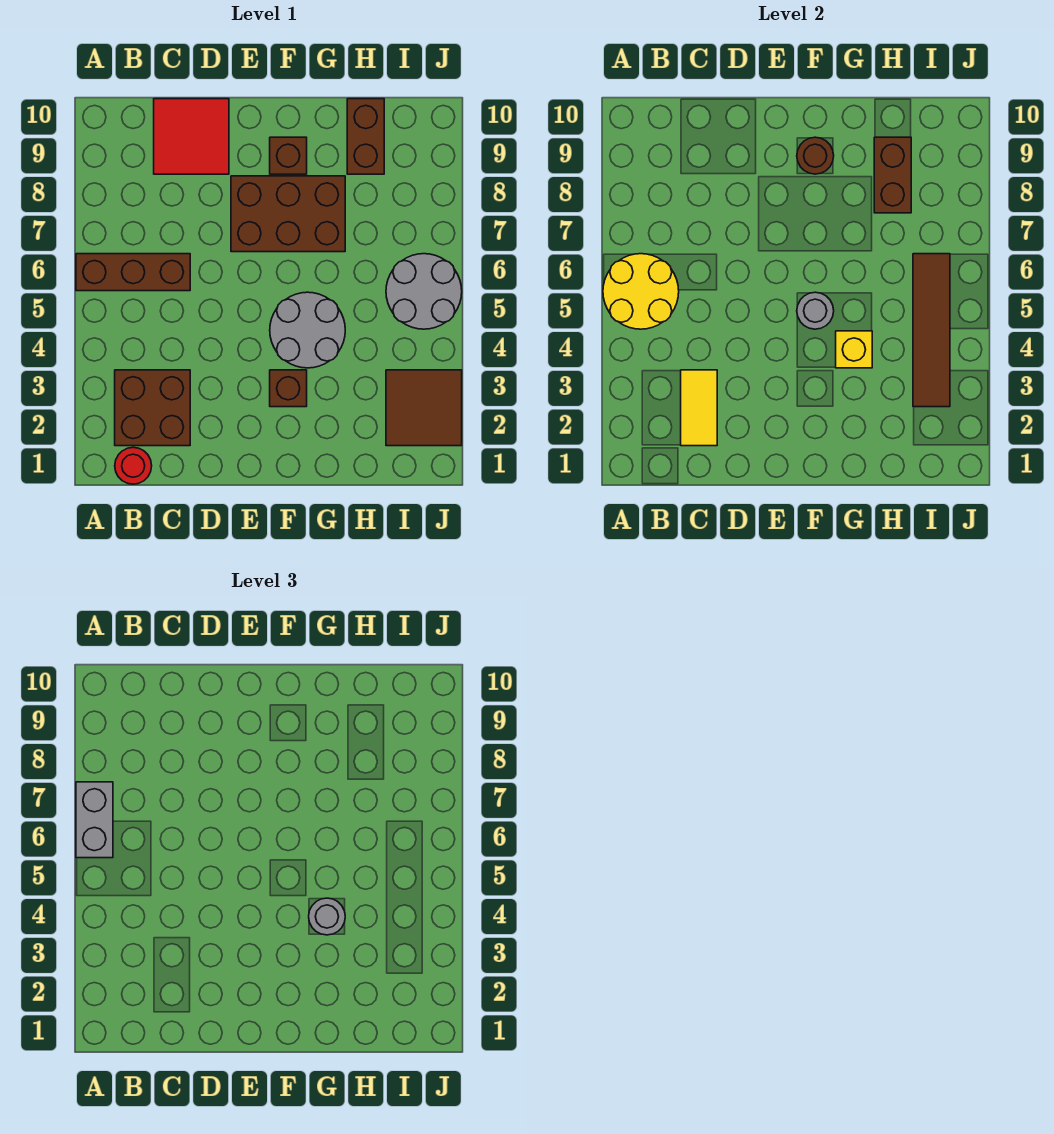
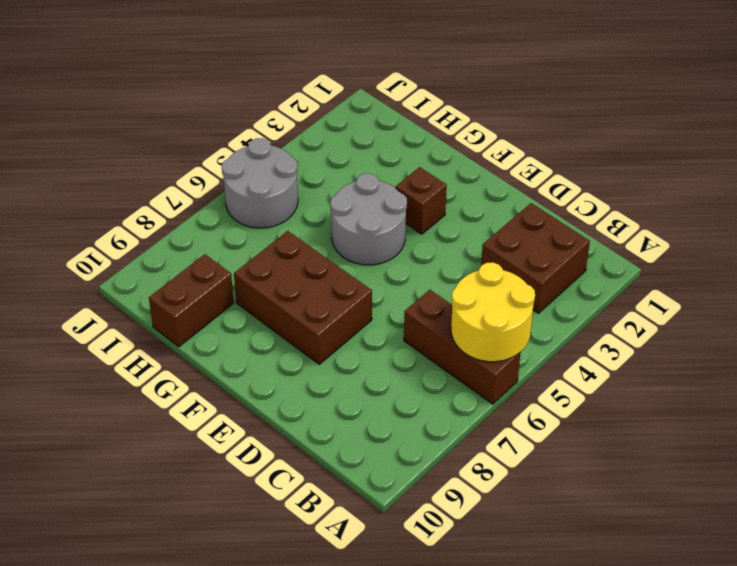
none -> red round brick B1 level 1
none -> red tile C9:D10 level 1
none -> brown brick F9 level 1

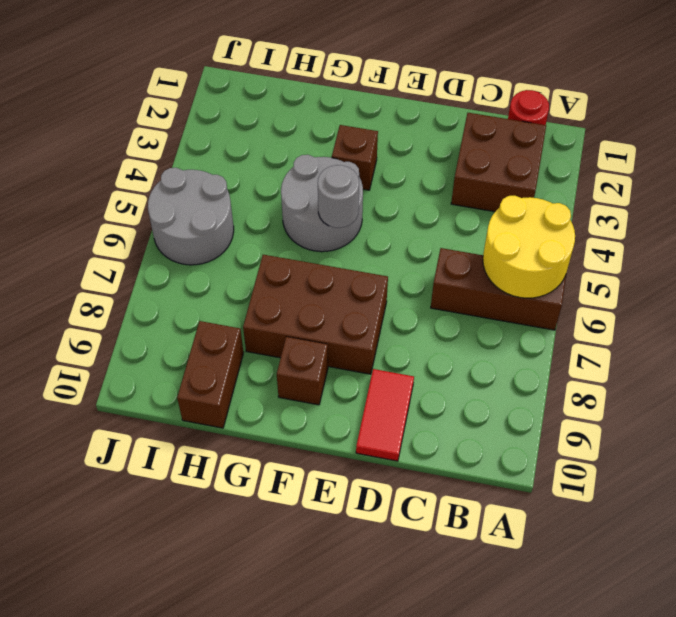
red tile D9:D10 level 1 -> red tile C9:D10 level 1
none -> brown tile I2:J3 level 1
none -> yellow tile C2:C3 level 2
none -> brown round brick F9 level 2

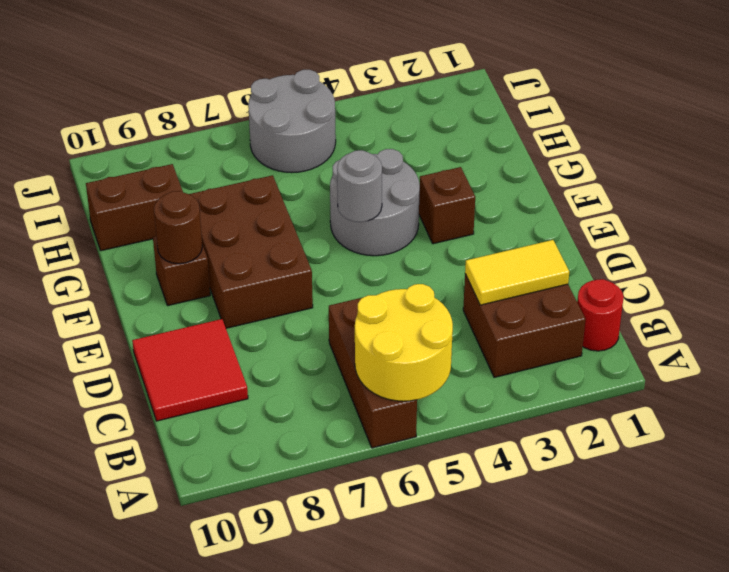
none -> brown tile I2:J3 level 1
none -> yellow brick G4 level 2
none -> brown brick H8:H9 level 2

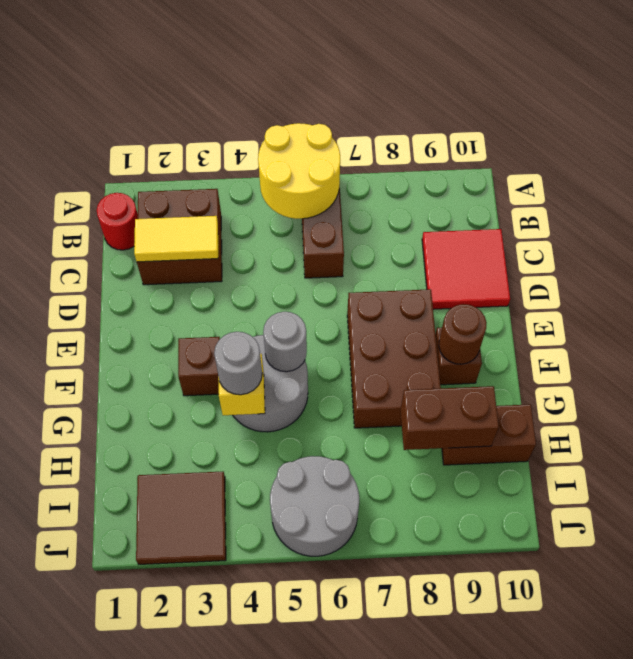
none -> brown tile I3:I6 level 2
none -> grey brick A6:A7 level 3

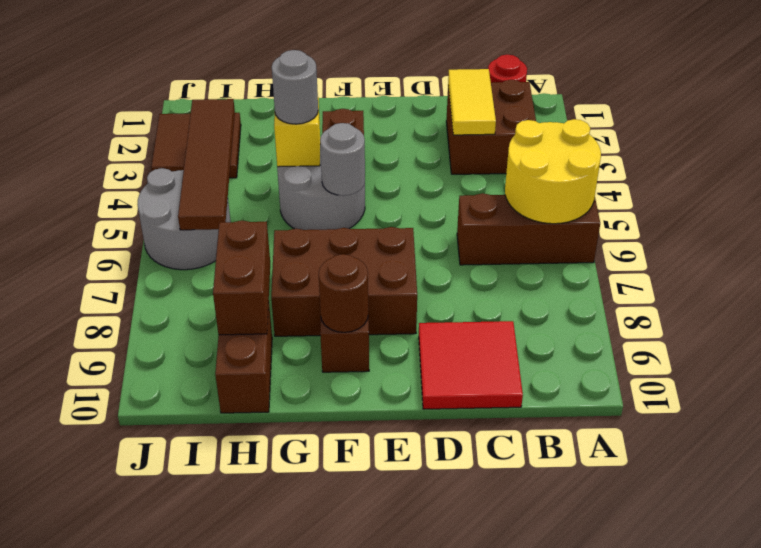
none -> grey brick A6:A7 level 3

